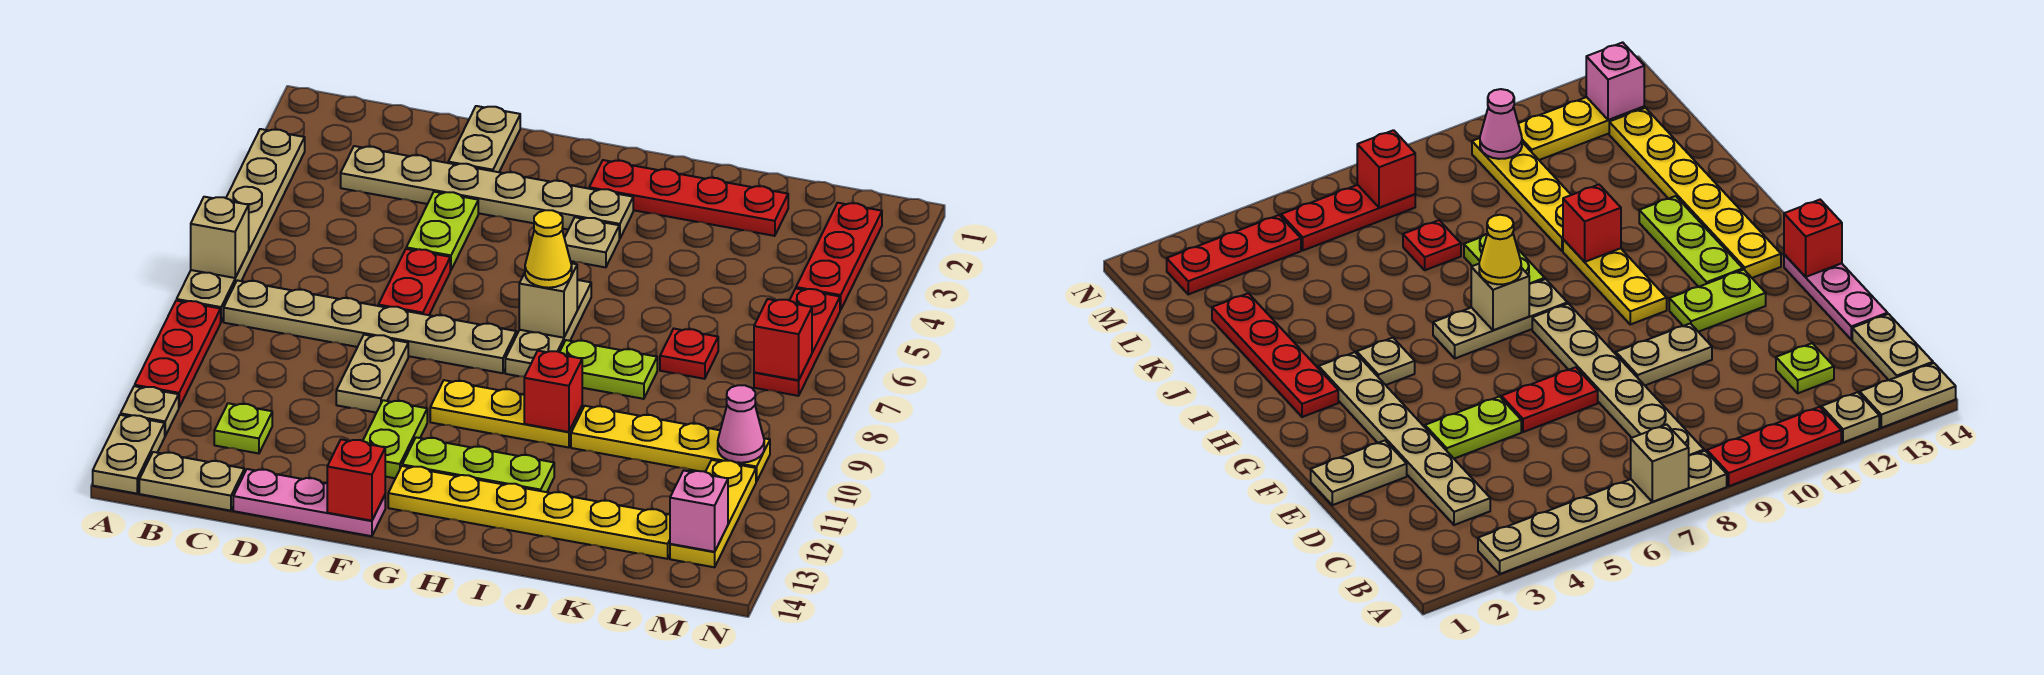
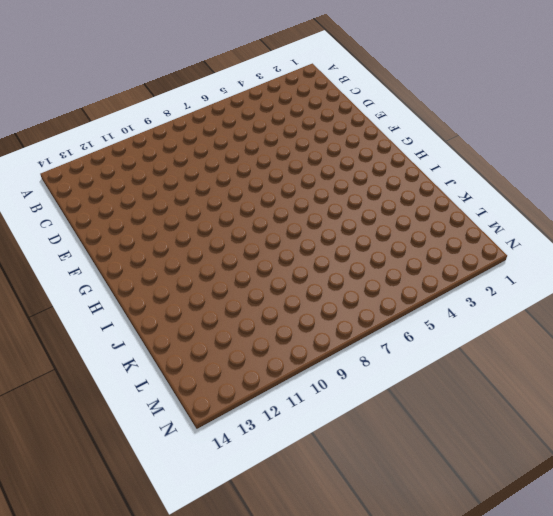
none -> tan plate A3:A8 level 1
none -> red plate A9:A11 level 1
none -> tan plate A12 level 1
none -> tan plate A13:A14 level 1

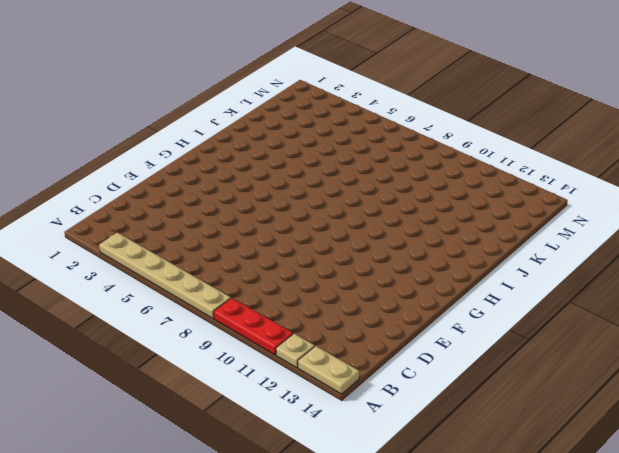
none -> tan plate B8:G8 level 1
none -> tan plate B14:C14 level 1
none -> tan plate C3:H3 level 1
none -> lime plate C12 level 1

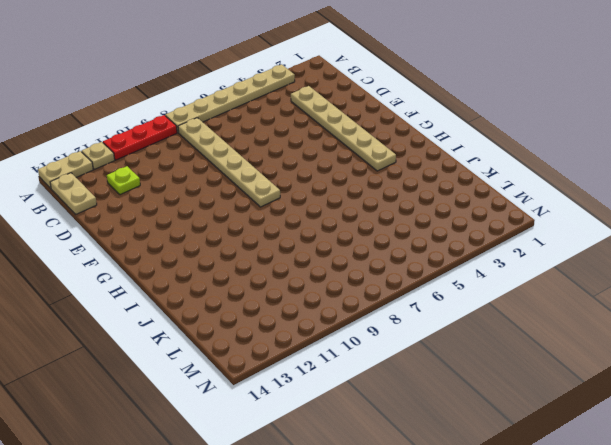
none -> pink plate D14:F14 level 1
none -> tan plate E1:E2 level 1
none -> lime plate E4:E5 level 1
none -> red plate E6:E7 level 1

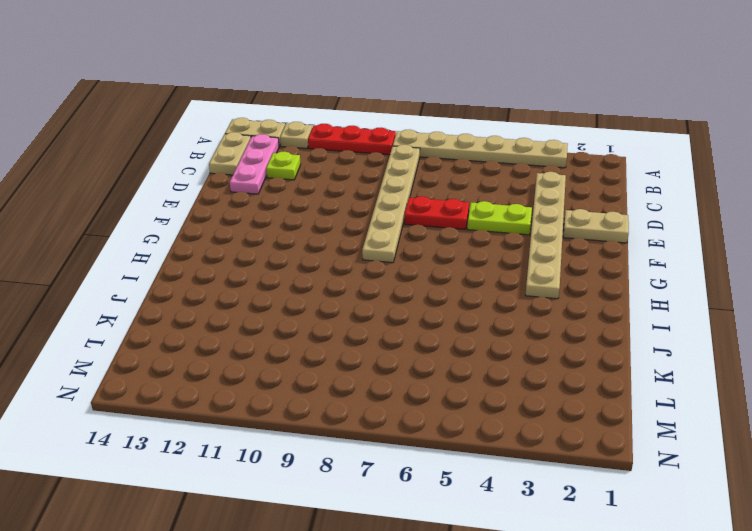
pink plate B13:D13 level 1 -> pink plate D14:F14 level 1
none -> tan plate E9:E10 level 1
none -> lime plate F11:F12 level 1
none -> yellow plate G10:I10 level 1
none -> lime plate G12:I12 level 1

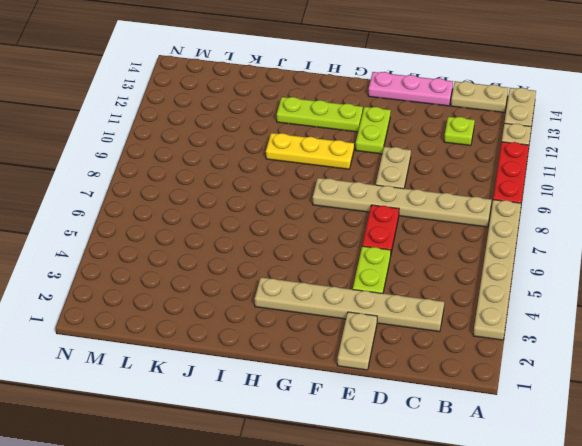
none -> yellow plate G13:L13 level 1
none -> red plate H2:K2 level 1
none -> tan plate H4 level 1
none -> tan plate H6:H8 level 1

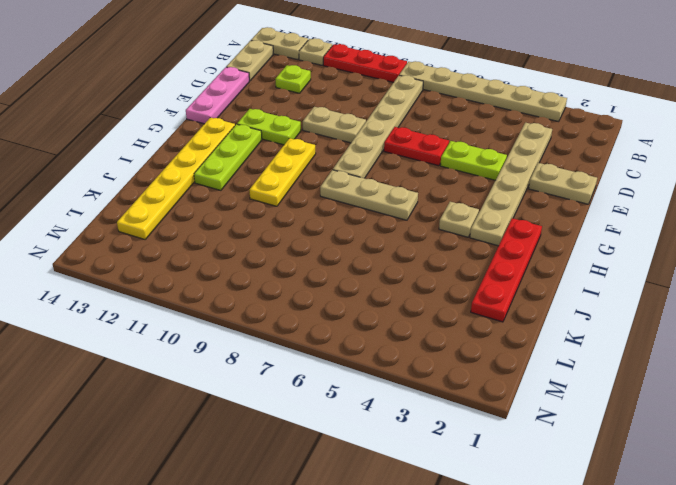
none -> lime plate I8:J8 level 1
none -> yellow plate J10:M10 level 1
none -> red plate K7 level 1
none -> red plate M2:M4 level 1

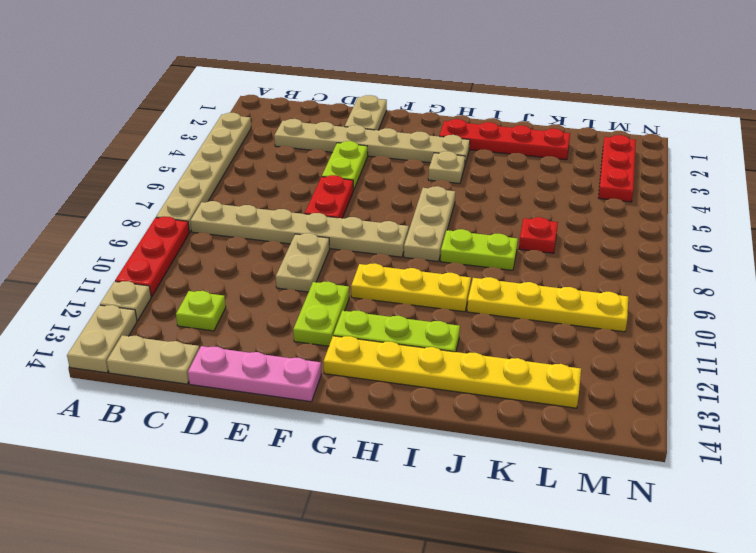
none -> red plate M5:M7 level 1
none -> yellow plate M11:M13 level 1
none -> tan brick A7 level 2
none -> red brick F14 level 2

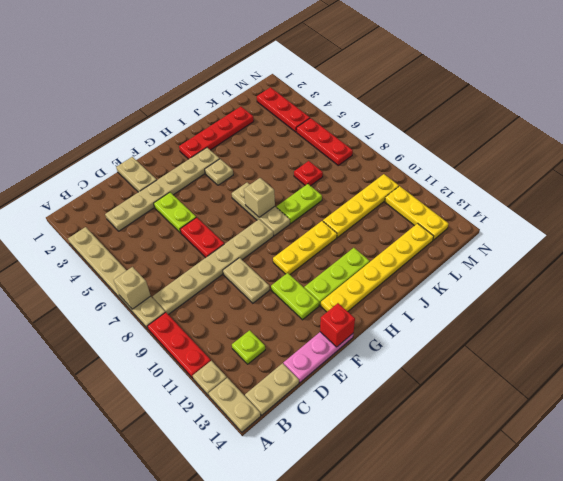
none -> red brick I10 level 2
none -> red brick M7 level 2
none -> pink cone M10 level 2
none -> pink brick M13 level 2

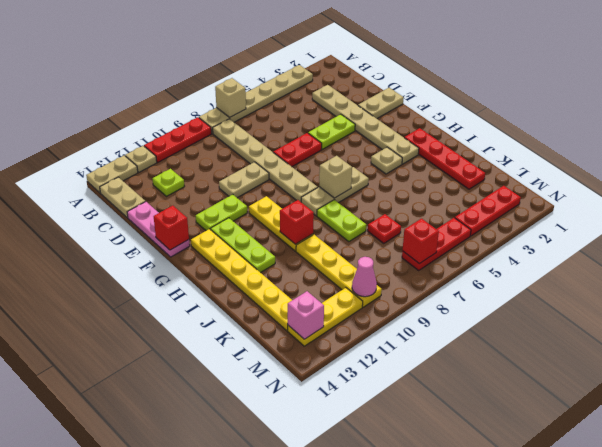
none -> yellow cone H7 level 3

